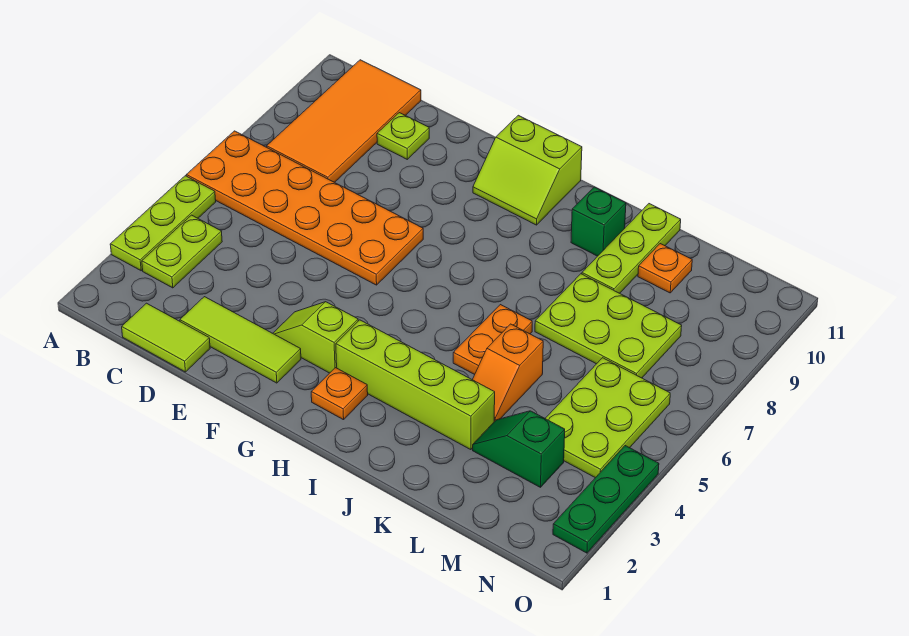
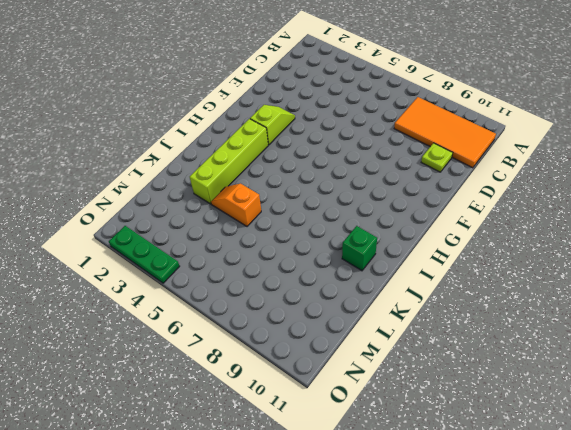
none -> lime plate A3:A5 level 1
none -> orange plate A6:F7 level 1
none -> lime plate B3:B4 level 1

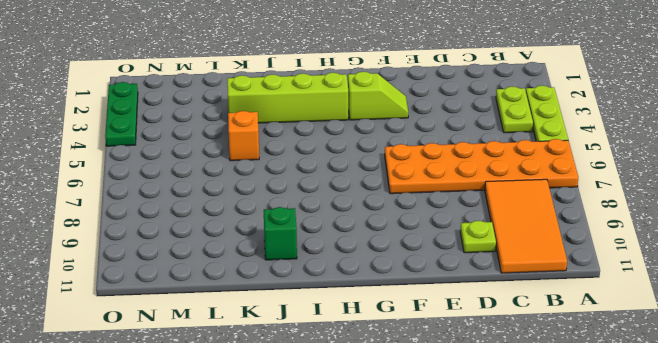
none -> lime tile C1:D1 level 1
none -> lime tile D2:F2 level 1
none -> lime slope G10:H11 level 1 top 11

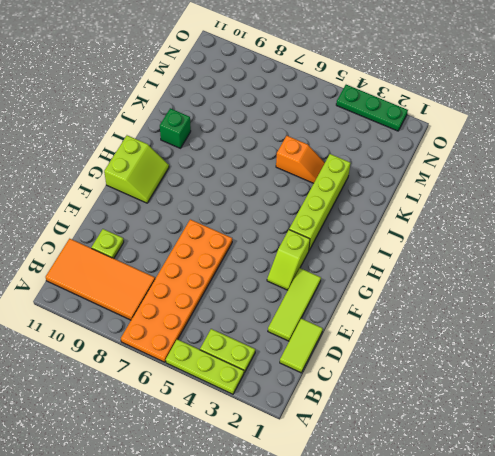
none -> orange plate H2 level 1
none -> orange plate J5:J6 level 1
none -> lime plate K7:M8 level 1

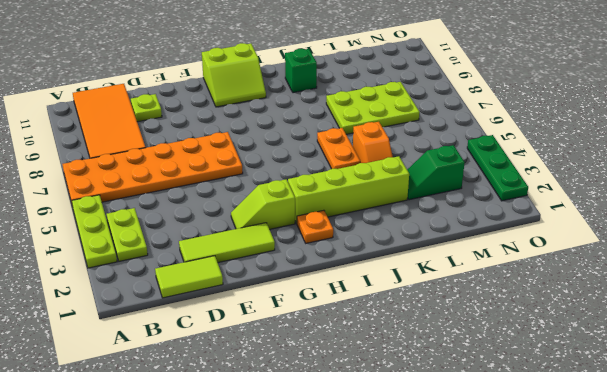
none -> lime plate K9:K11 level 1
none -> orange plate L10 level 1
none -> lime plate M4:N6 level 1

